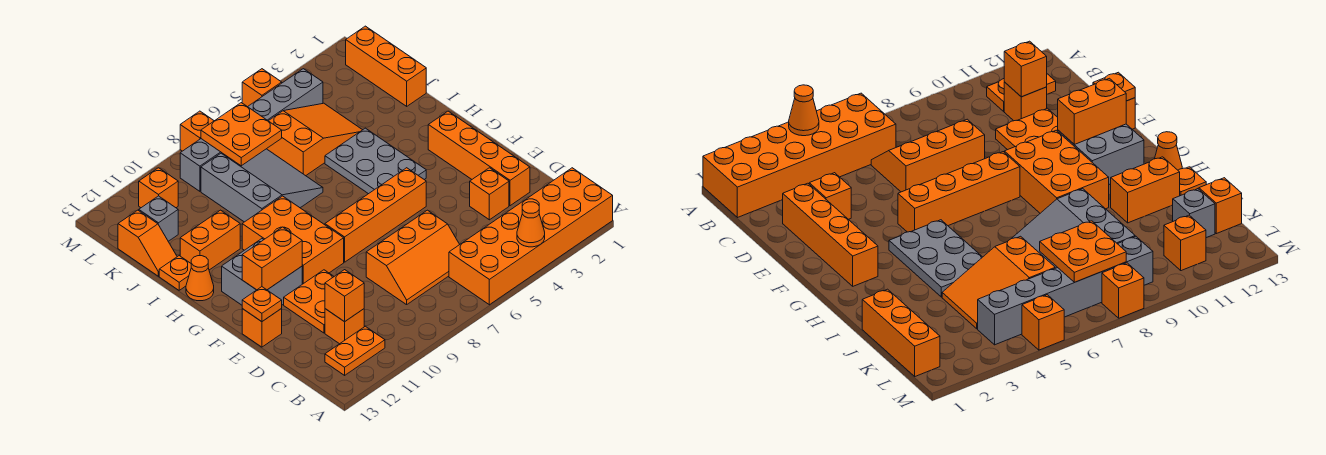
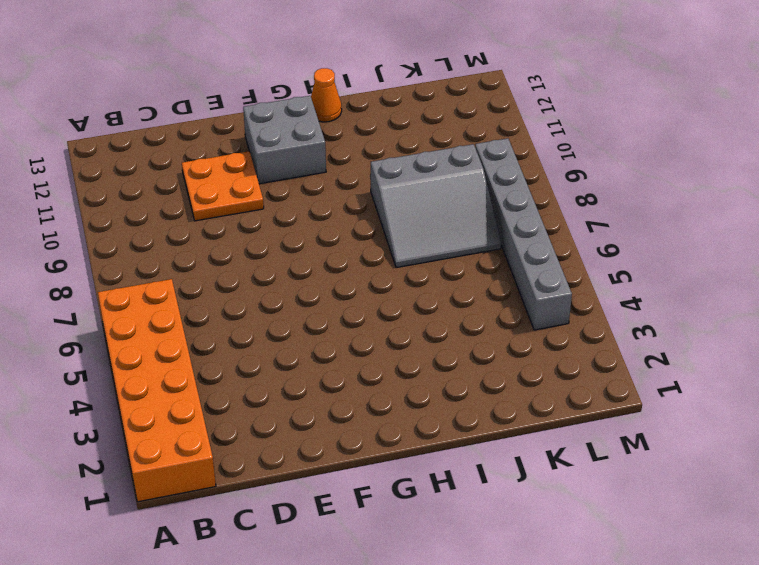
none -> orange plate B11:B12 level 1
none -> orange slope C6:D8 level 1 top D
none -> orange brick C11 level 1

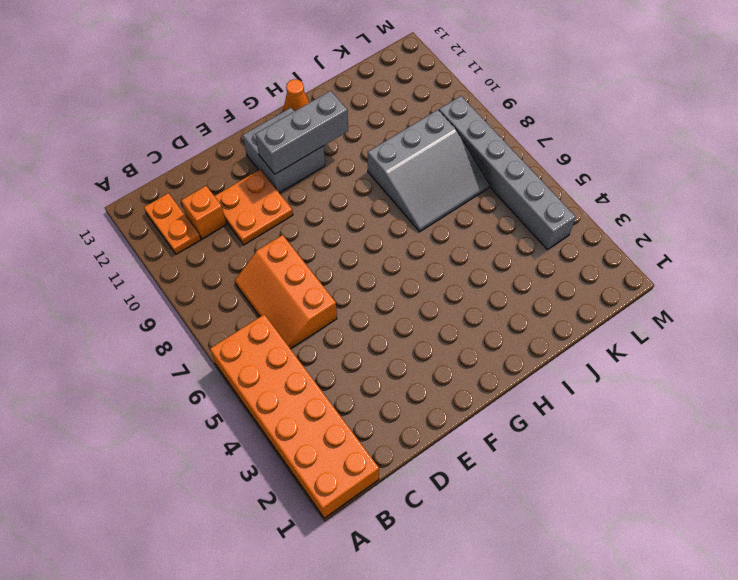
grey brick F11:H11 level 2 -> orange brick F11:F12 level 2
none -> orange brick D2:G2 level 1
none -> orange brick D3 level 1
none -> orange brick E13 level 1

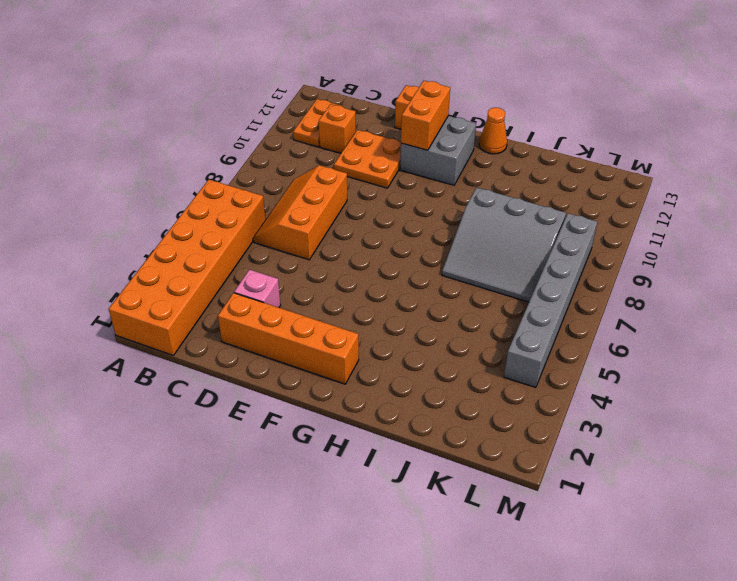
pink brick D3 level 1 -> orange brick D3 level 1
none -> orange brick F5:F8 level 1
none -> orange brick F9:H10 level 1
none -> grey plate G4:I5 level 1

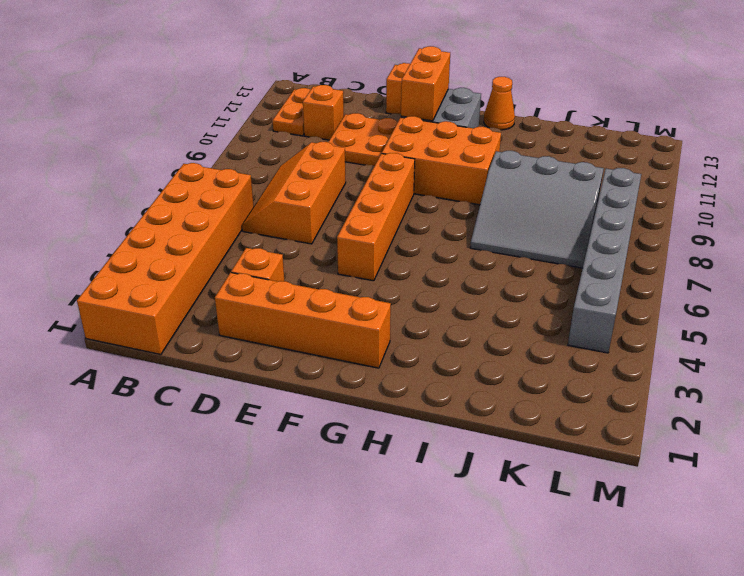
none -> grey plate G4:I5 level 1
none -> orange brick I11:I12 level 1
none -> orange plate I13 level 1

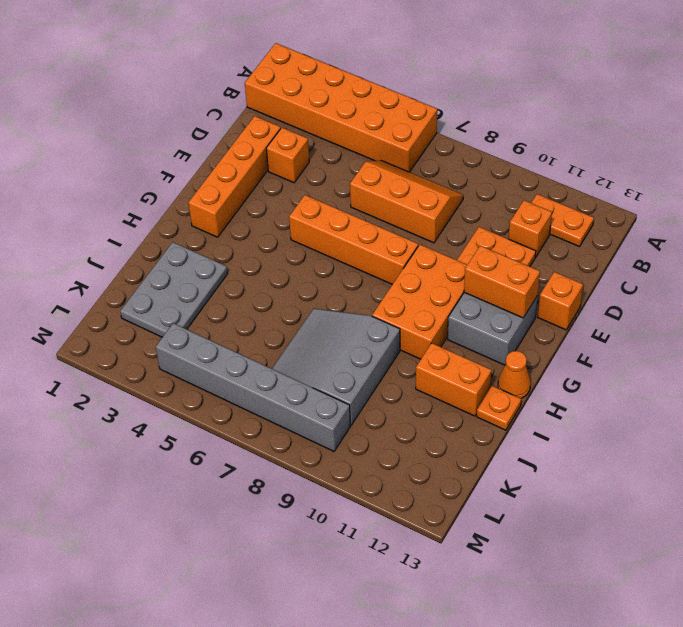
grey plate I2:K3 level 1 -> grey plate G4:I5 level 1
none -> orange brick J1:L1 level 1
none -> orange slope J4:K6 level 1 top 6
none -> orange slope J13:K13 level 1 top K

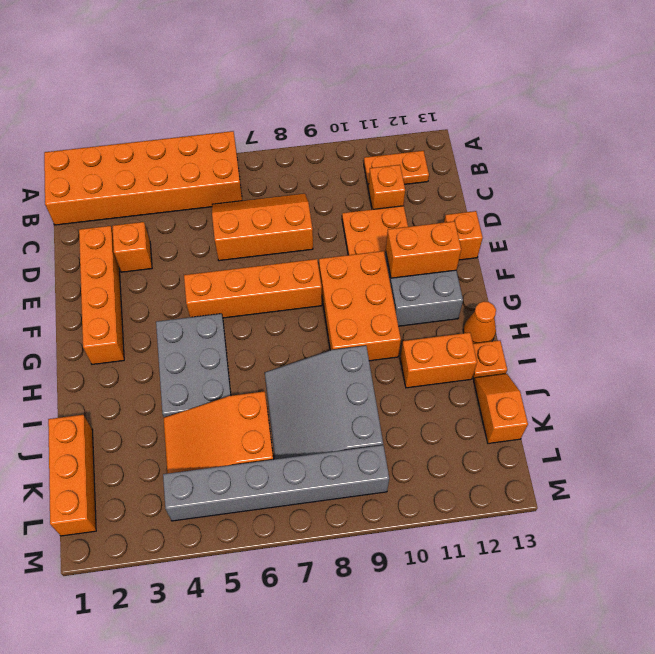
none -> grey brick K12 level 1
none -> orange brick L11 level 1
none -> orange brick M5 level 1

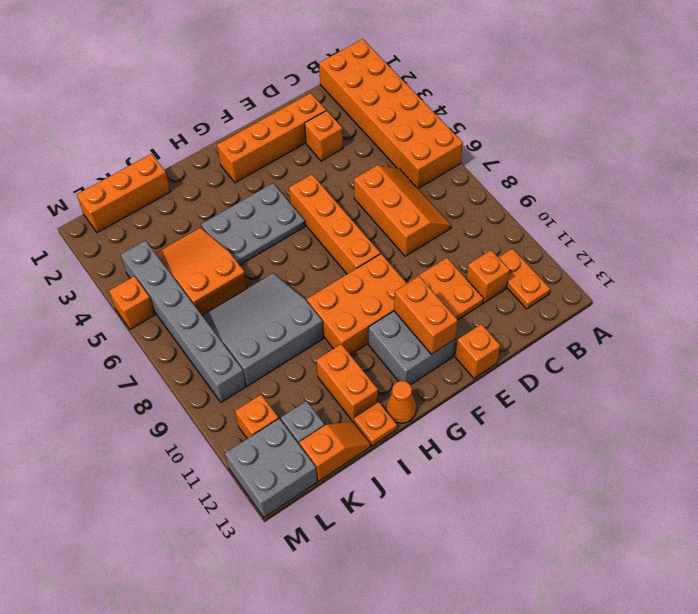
grey brick L12:M13 level 1 -> none
none -> orange brick M8 level 1
none -> orange cone A4 level 2
none -> orange brick C11 level 2

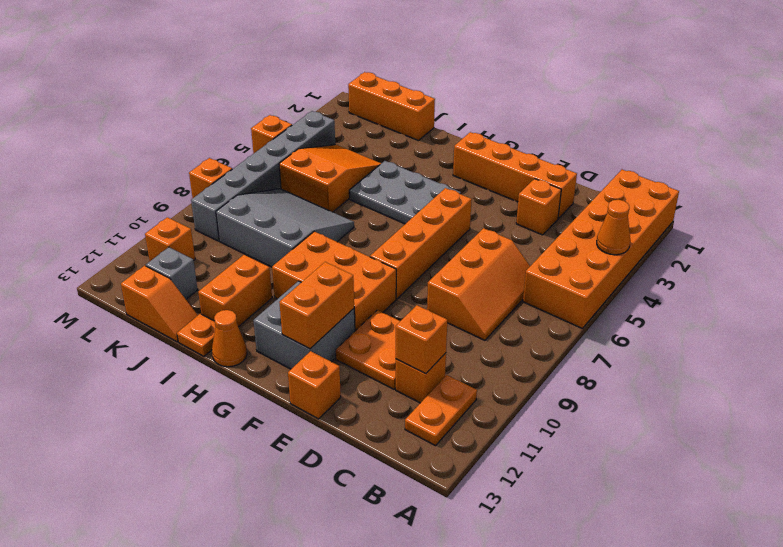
none -> orange plate E13 level 2
none -> orange plate K7:L8 level 2

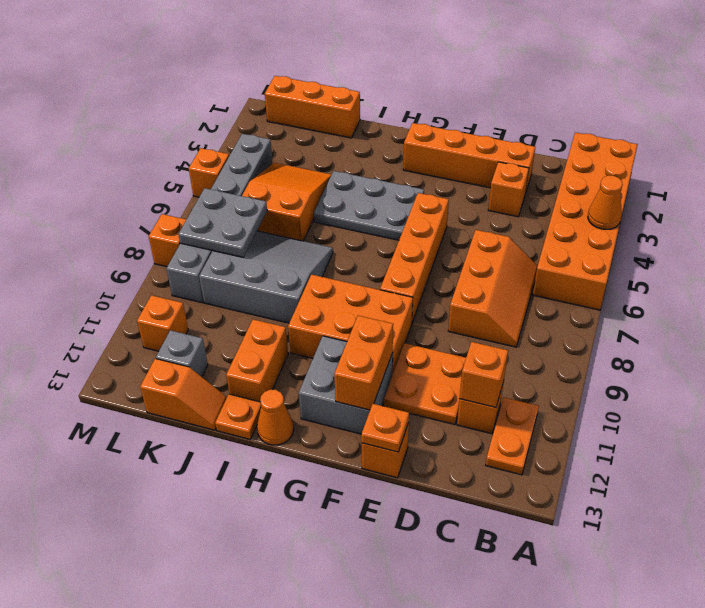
grey plate K7:L8 level 2 -> orange plate K7:L8 level 2

